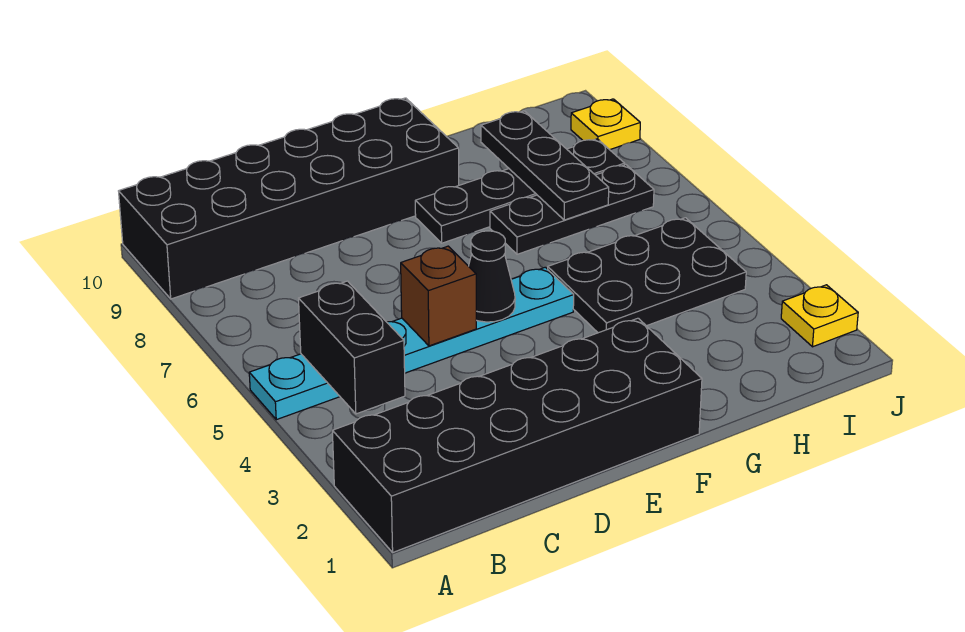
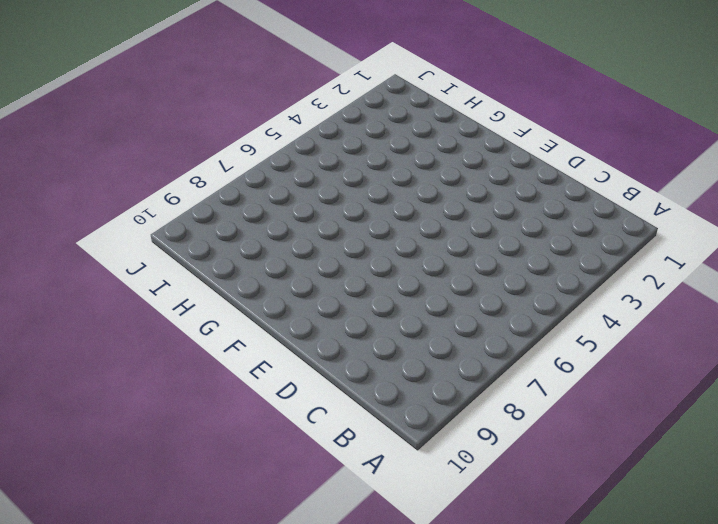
none -> black brick A1:F2 level 1
none -> cyan plate A5:F5 level 1
none -> black brick A9:F10 level 1

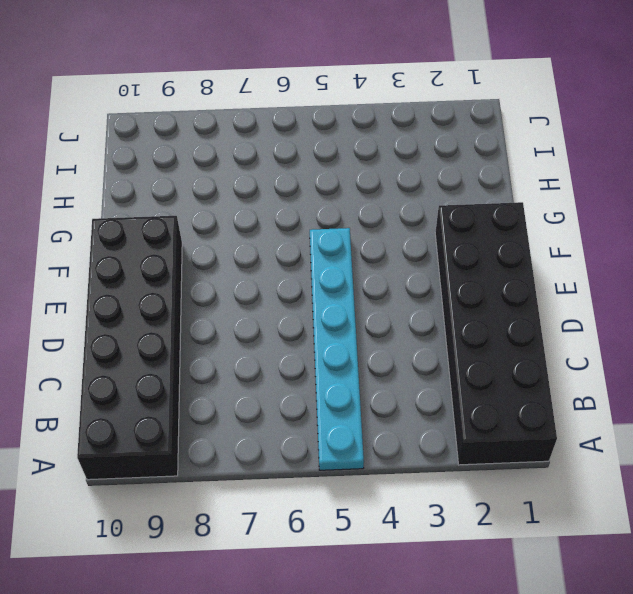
none -> black plate F8:I8 level 1
none -> black plate G4:I5 level 1
none -> black plate G7:I7 level 1

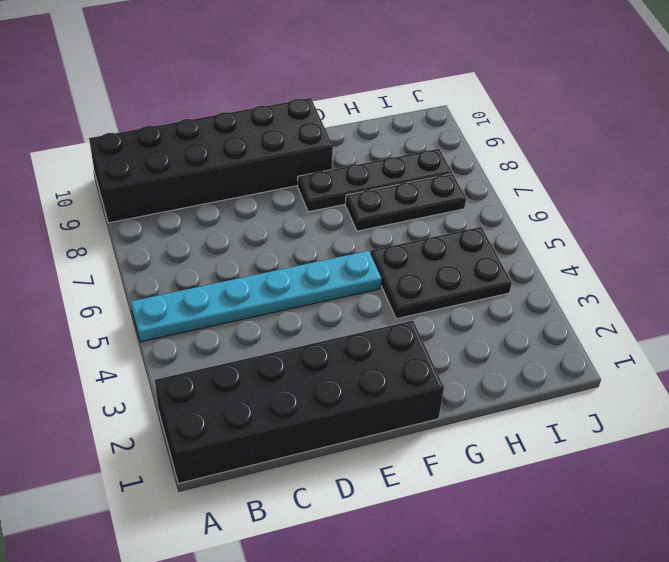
none -> yellow plate J2 level 1
none -> yellow plate J9 level 1
none -> black brick B4:B5 level 2

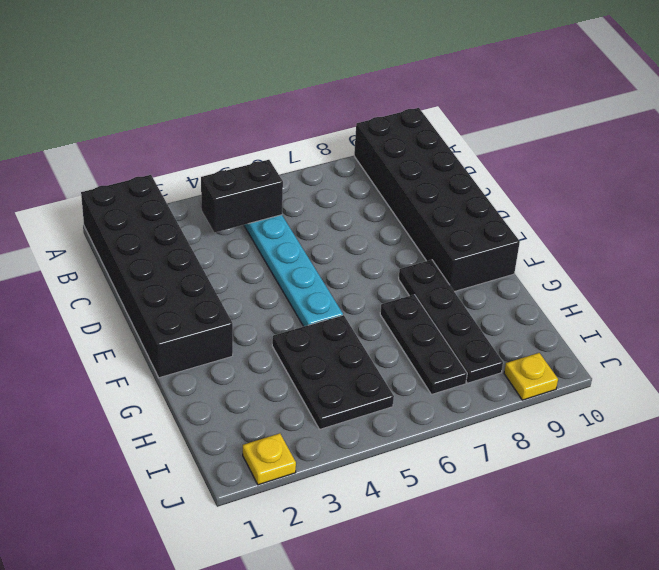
none -> brown brick D5 level 2
none -> black cone E5 level 2
none -> black plate H7:H9 level 2

